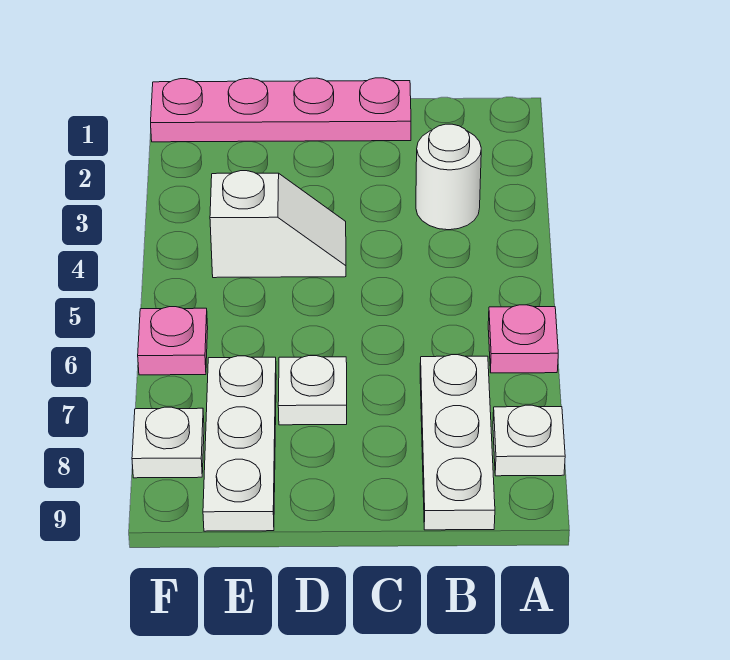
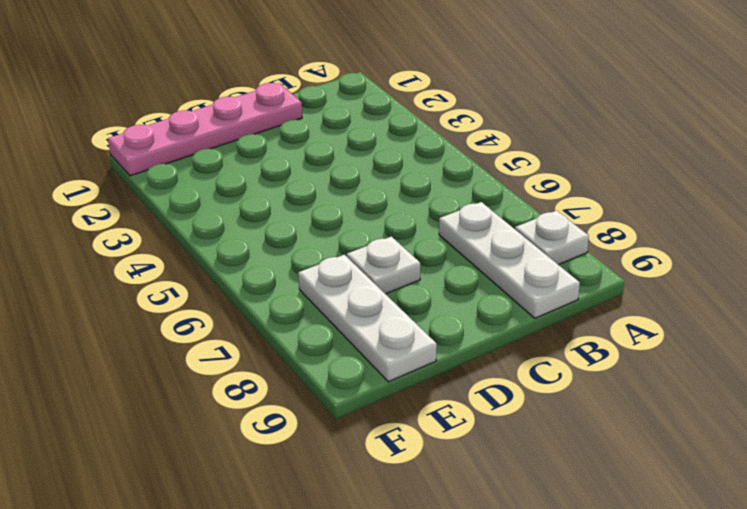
none -> pink plate A6 level 1
none -> white round brick B3 level 1

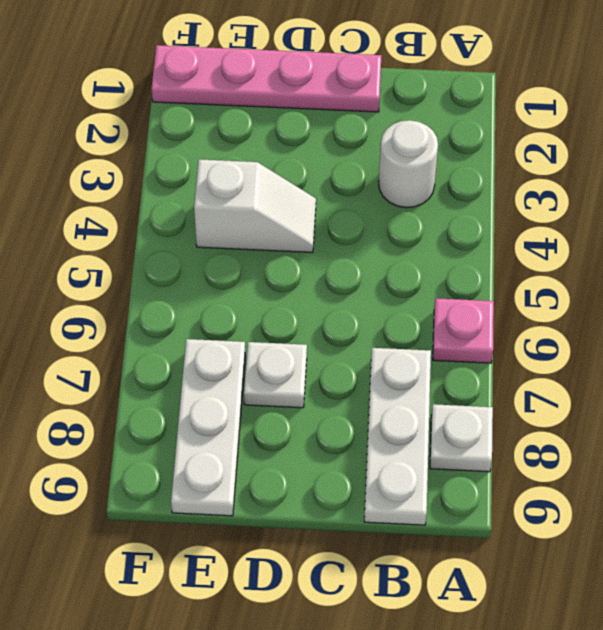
none -> pink plate F6 level 1
none -> white plate F8 level 1

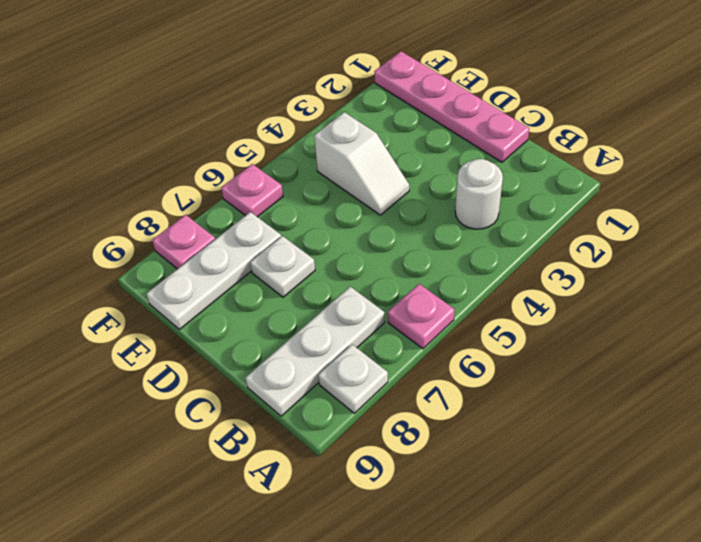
pink plate F8 level 1 -> white plate F8 level 1

